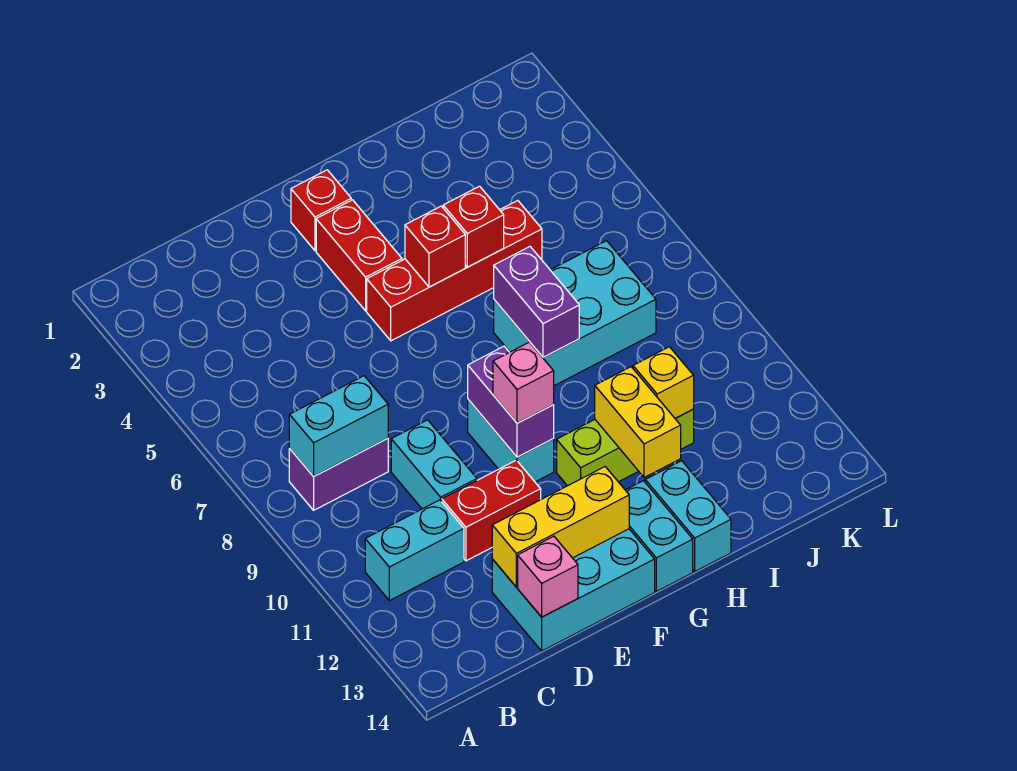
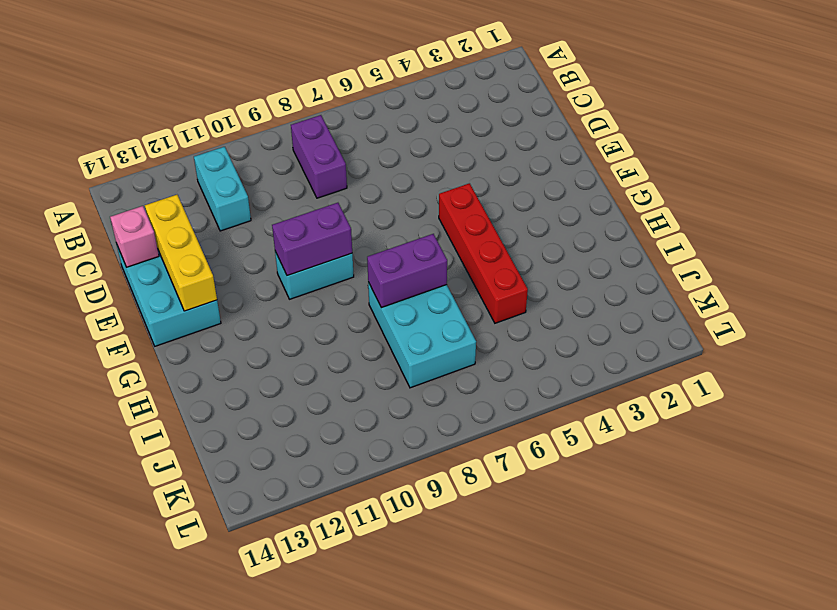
none -> cyan brick D9:D10 level 1
none -> red brick D11:E11 level 1
none -> red brick F2 level 1

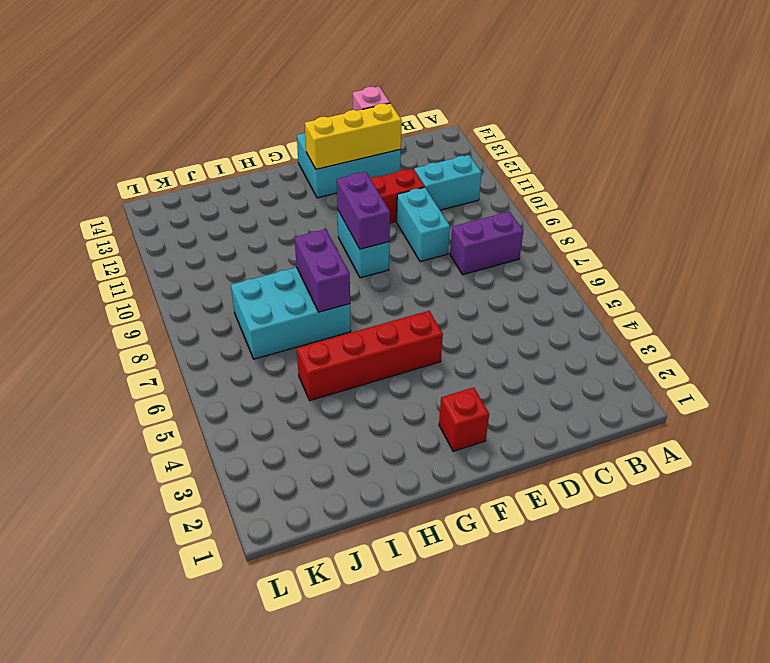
none -> red brick F3:F4 level 1
none -> lime brick G11:I11 level 1
none -> cyan brick G13:G14 level 1

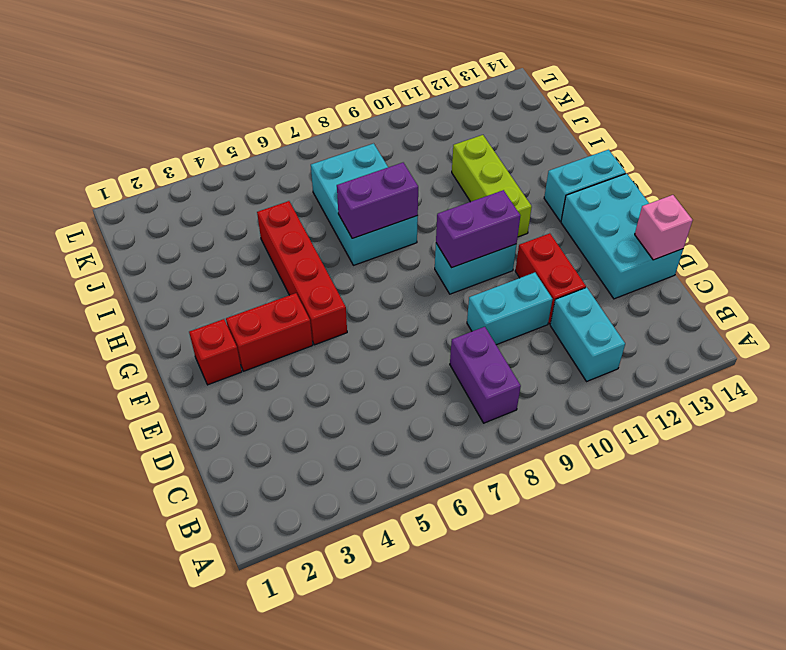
none -> cyan brick H13:H14 level 1
none -> cyan brick B8:C8 level 2
none -> yellow brick D13:F13 level 2

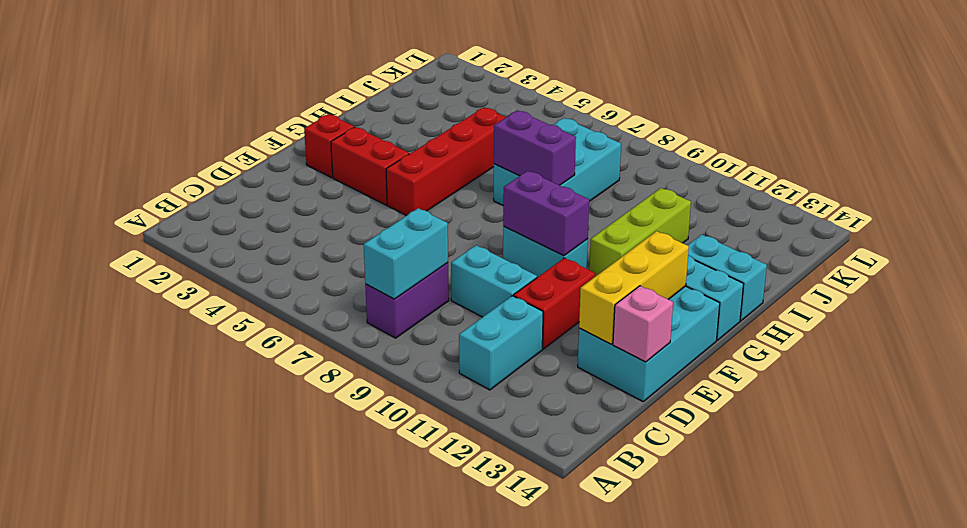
none -> red brick G5 level 2
none -> red brick H5 level 2
none -> yellow brick H11:H12 level 2

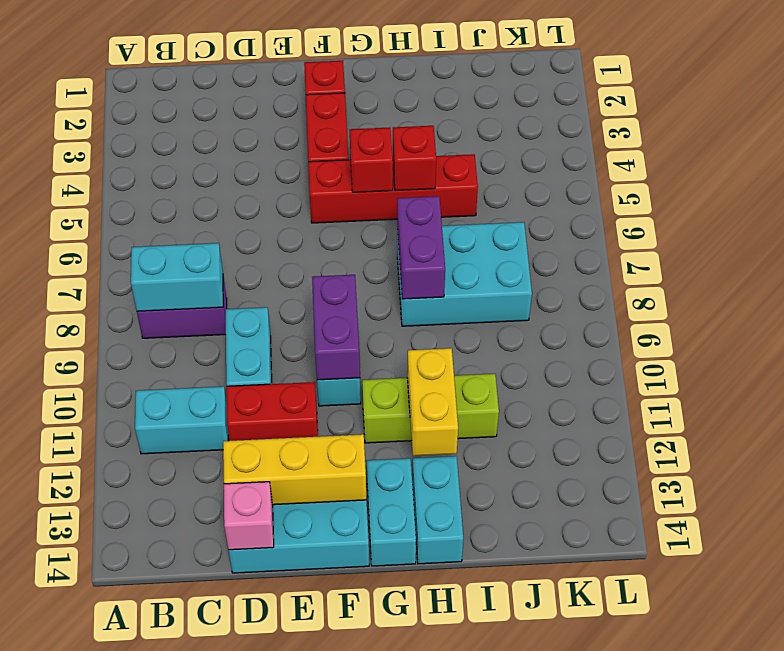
none -> yellow brick I11 level 2
none -> pink brick F10 level 3

